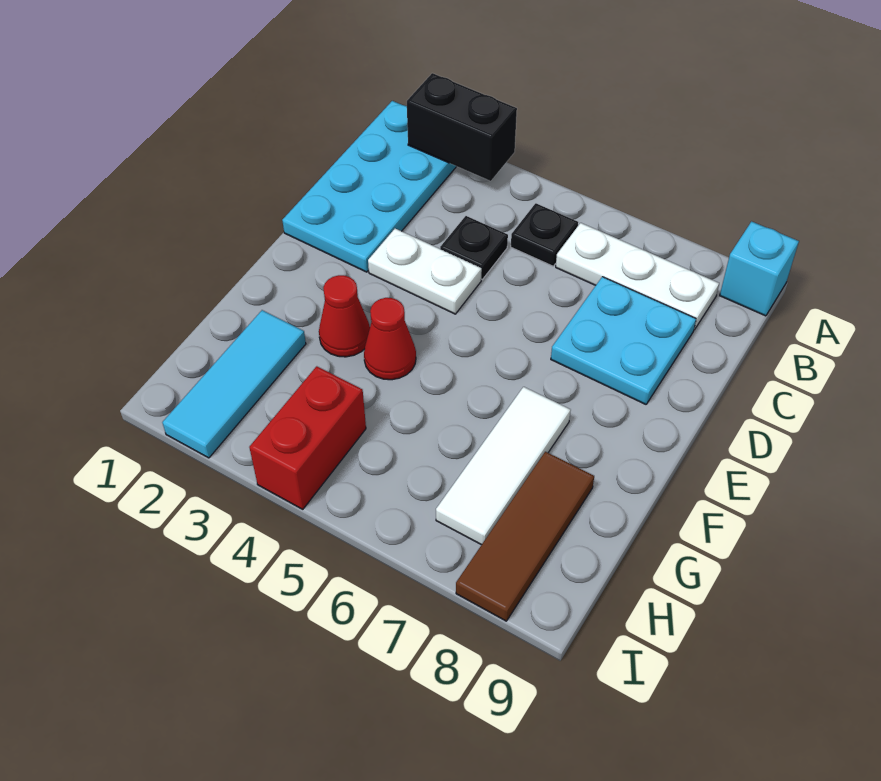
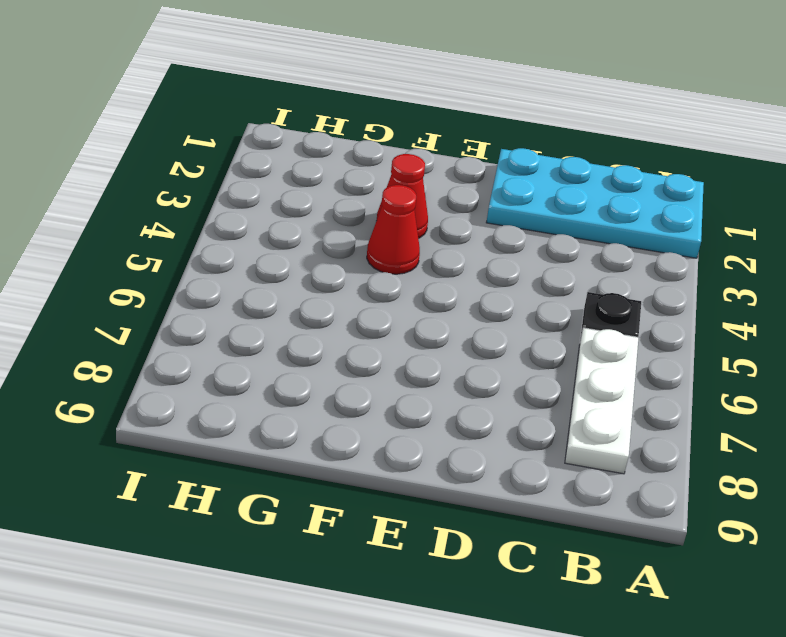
none -> cyan brick A9 level 1
none -> black plate C4 level 1
none -> cyan plate C7:D8 level 1

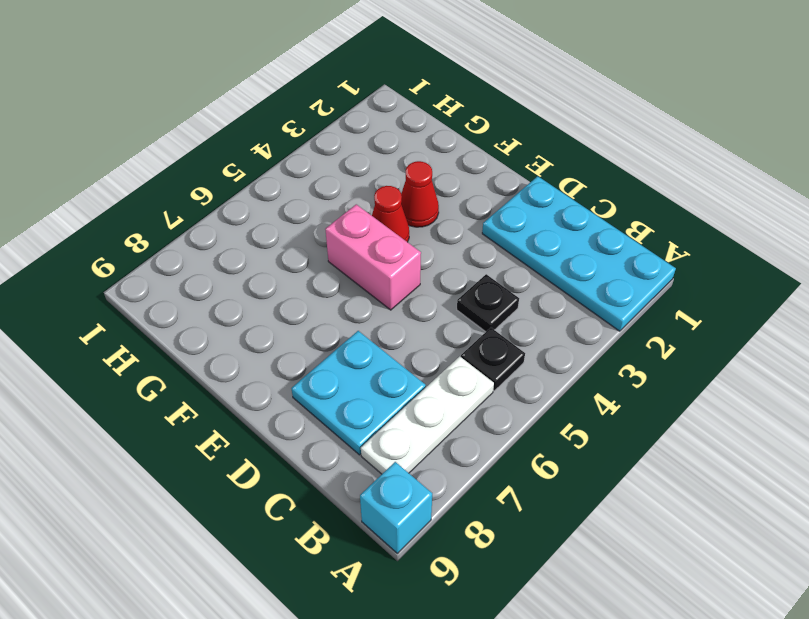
pink brick E5:F5 level 1 -> none
none -> white plate D3:D4 level 1
none -> white tile F7:H7 level 1
none -> cyan tile G2:I2 level 1

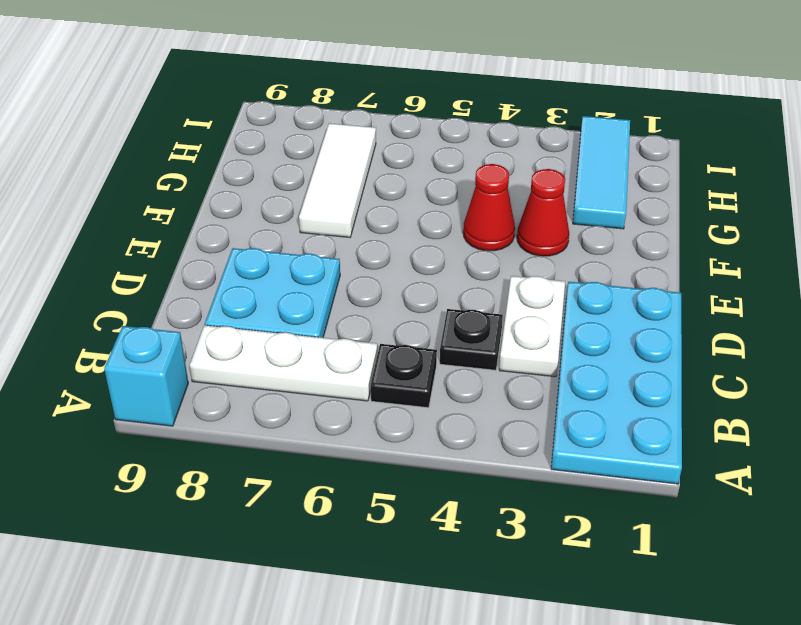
white plate C3:D3 level 1 -> white plate D3:D4 level 1
none -> brown tile G8:I8 level 1
none -> red brick H4:I4 level 1
none -> black brick A2:A3 level 2

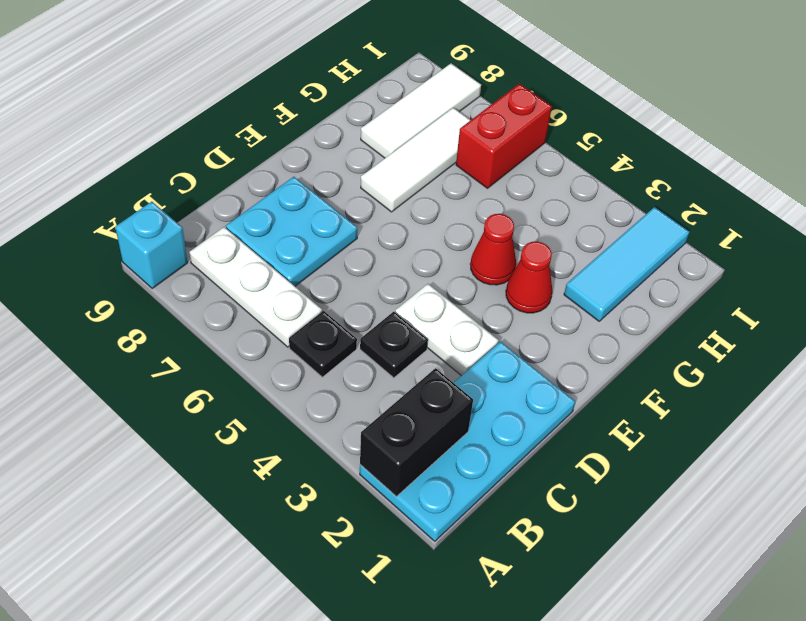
black brick A2:B2 level 2 -> black brick A2:A3 level 2
white tile G8:I8 level 1 -> brown tile G8:I8 level 1
red brick H6:I6 level 1 -> red brick H4:I4 level 1

